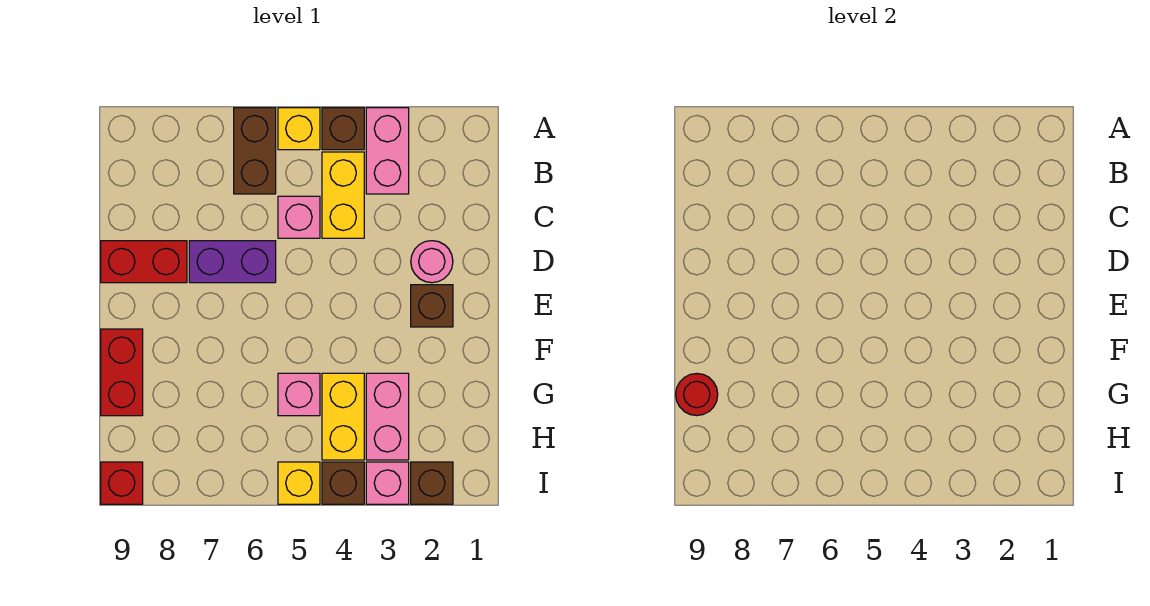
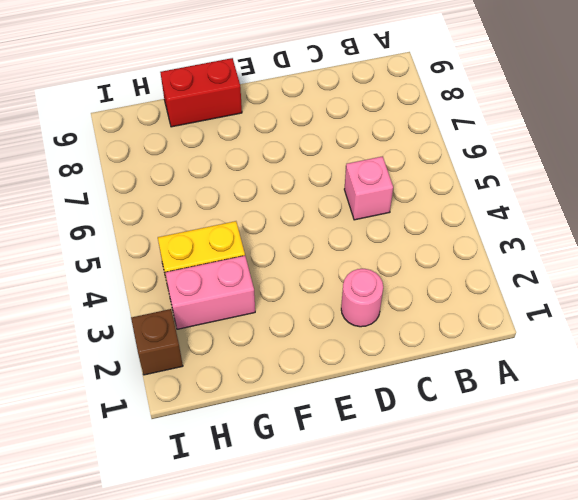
none -> pink brick A3:B3 level 1
none -> brown brick A4 level 1
none -> yellow brick A5 level 1

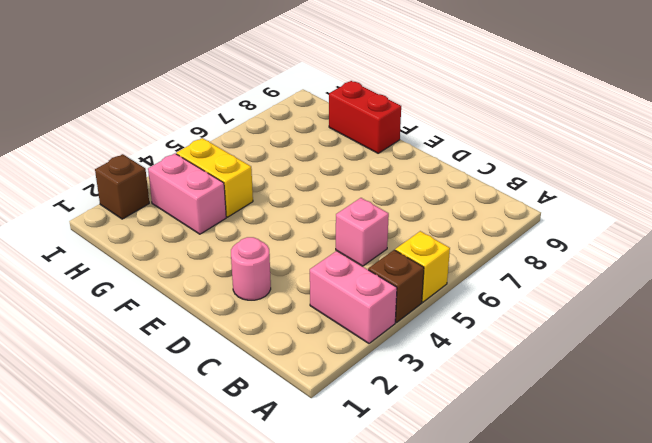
none -> brown brick A6:B6 level 1
none -> yellow brick B4:C4 level 1
none -> purple brick D6:D7 level 1

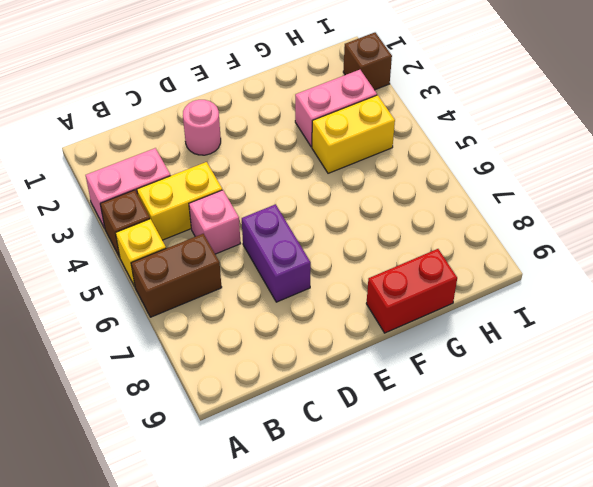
none -> red brick D8:D9 level 1
none -> brown brick E2 level 1
none -> pink brick G5 level 1

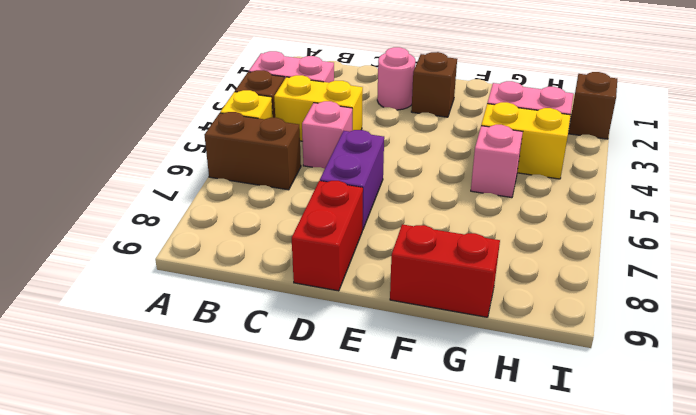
none -> pink brick I3 level 1
none -> brown brick I4 level 1
none -> yellow brick I5 level 1

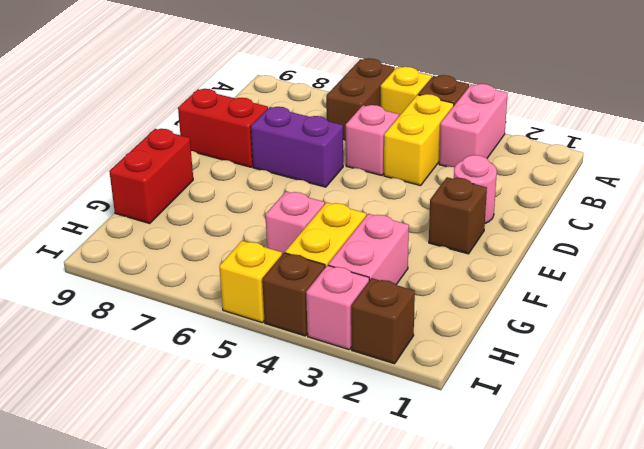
none -> red brick I9 level 1
none -> red round brick G9 level 2

